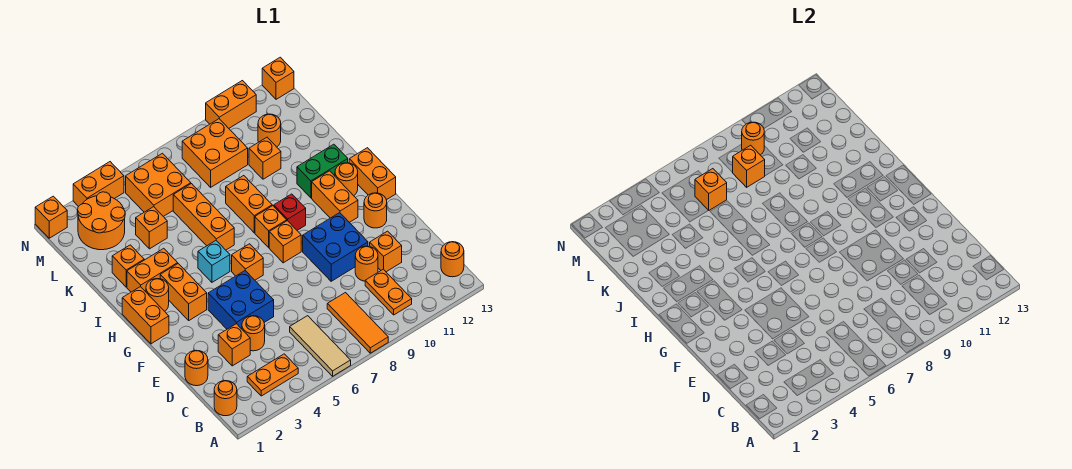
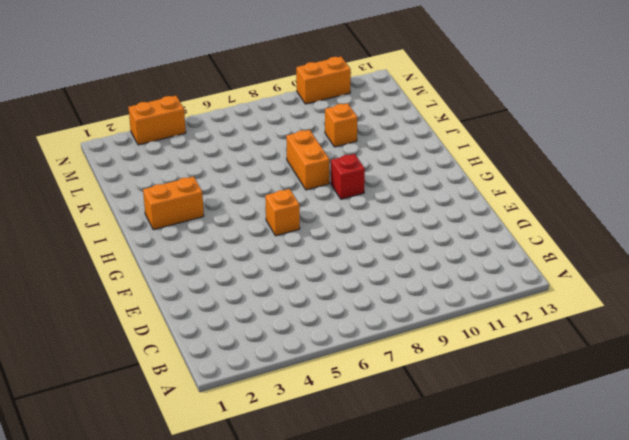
none -> tan tile A6:C6 level 1
none -> orange tile A8:C8 level 1
none -> orange round brick B1 level 1
none -> orange plate B3:B4 level 1

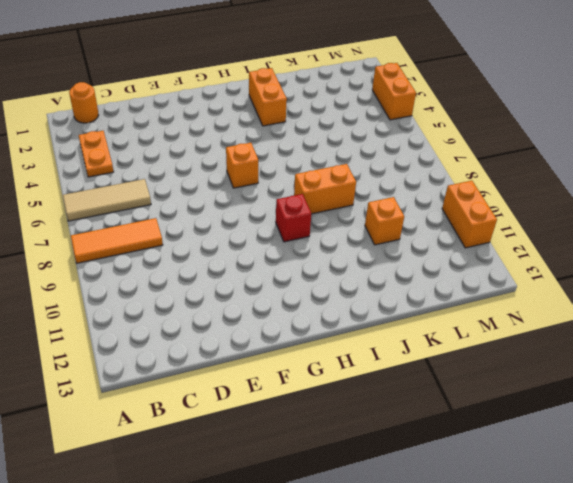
none -> orange plate B10:C10 level 1
none -> orange round brick B13 level 1
none -> orange round brick D1 level 1
none -> orange brick D3 level 1

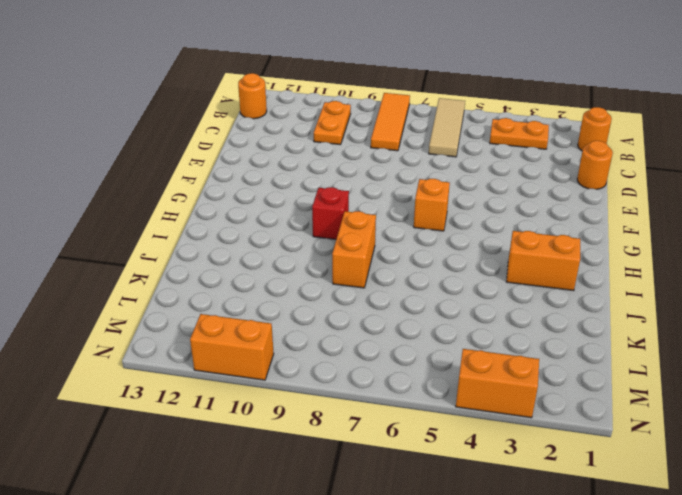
none -> orange brick D3 level 1
none -> orange round brick D4 level 1
none -> orange round brick D10 level 1
none -> orange brick D11 level 1

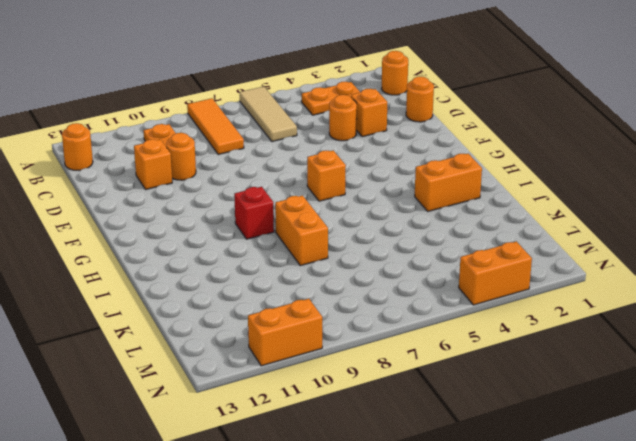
none -> blue brick E4:F5 level 1
none -> blue brick E9:F10 level 1
none -> orange round brick F12 level 1
none -> orange brick G1:H1 level 1

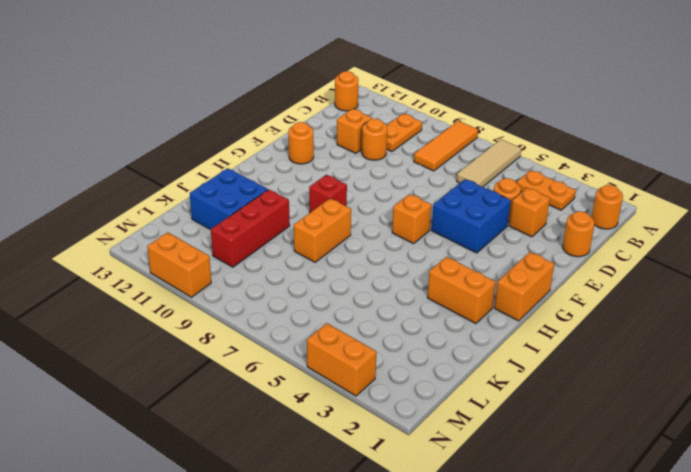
red brick J10:L10 level 1 -> orange brick K10 level 1
blue brick J11:K12 level 1 -> blue brick E9:F10 level 1
none -> orange brick G3:H3 level 1
none -> orange brick G8 level 1
none -> orange brick G11:H11 level 1
none -> orange brick G13:H13 level 1

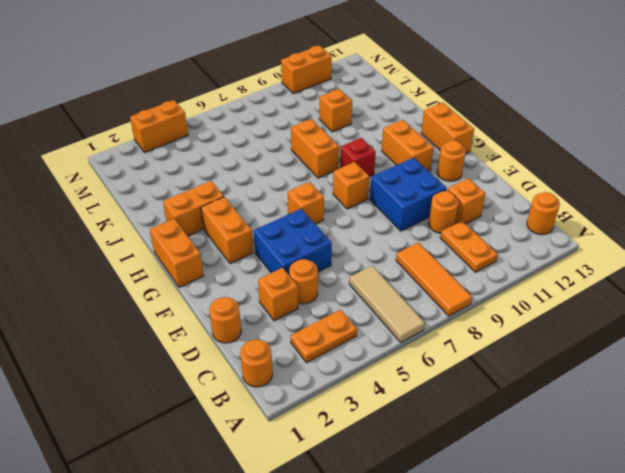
none -> orange round brick H2 level 1
none -> cyan brick H5 level 1
none -> orange brick H8 level 1
none -> orange round brick H12 level 1

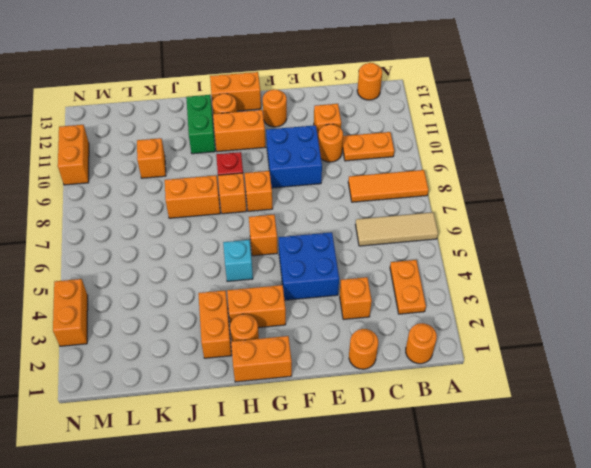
none -> orange round brick D4 level 1
none -> orange brick I6:K6 level 1
none -> orange brick J2 level 1
none -> orange brick K4 level 1

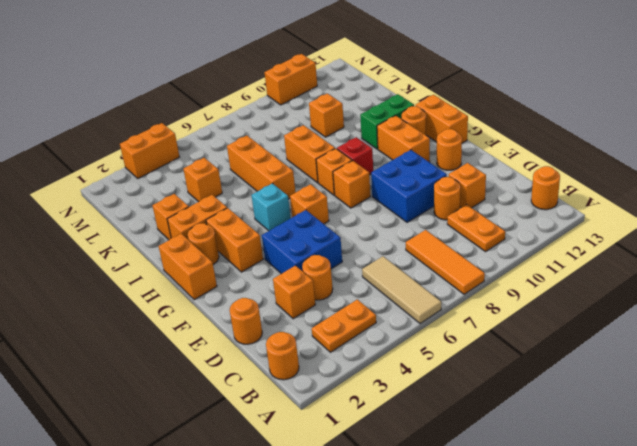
none -> orange round brick L2:M3 level 1
none -> orange brick L5:M6 level 1
none -> orange brick L8:M9 level 1
none -> orange round brick L11 level 1

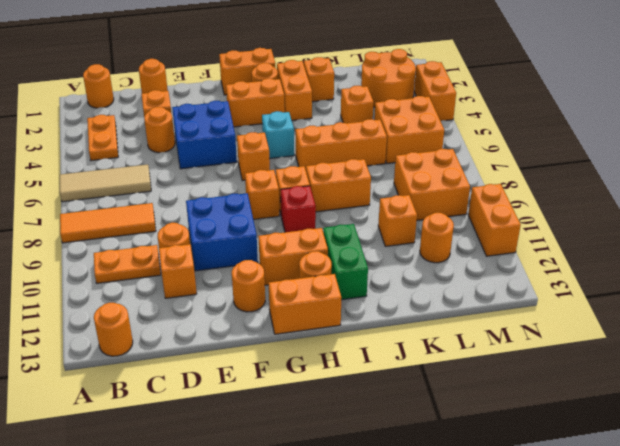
none -> orange brick N1 level 1
none -> orange brick N13 level 1
none -> orange brick L6 level 2
none -> orange brick L8 level 2

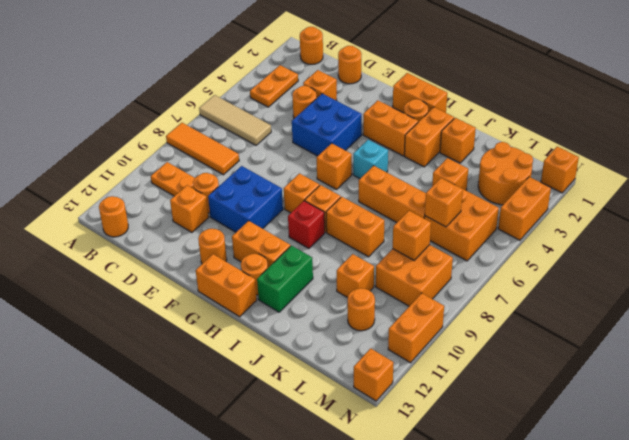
none -> orange round brick M9 level 2

